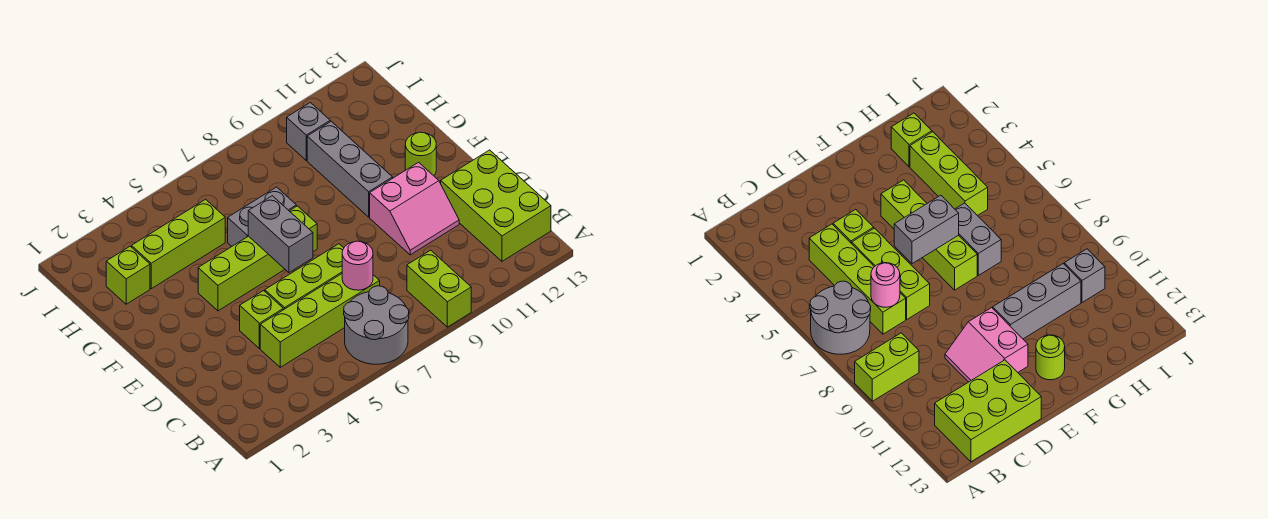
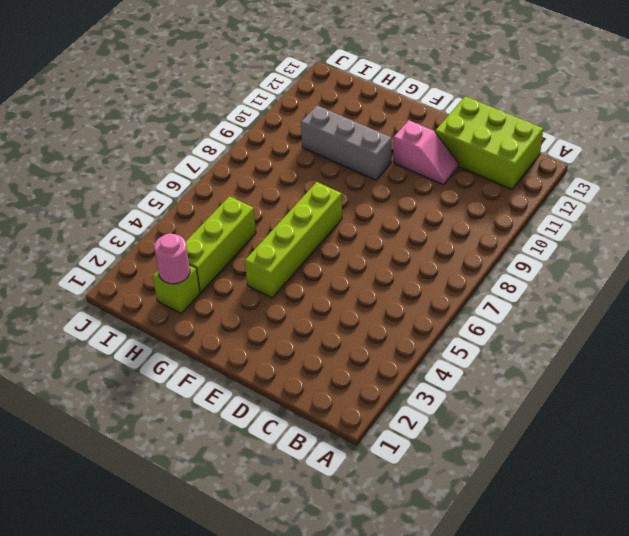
pink slope D11:E11 level 1 top E -> pink slope D10:E11 level 1 top E
pink round brick H2 level 2 -> pink round brick C7 level 2
none -> grey round brick A6:B7 level 1
none -> lime brick A9:B9 level 1
none -> lime brick C4:C7 level 1

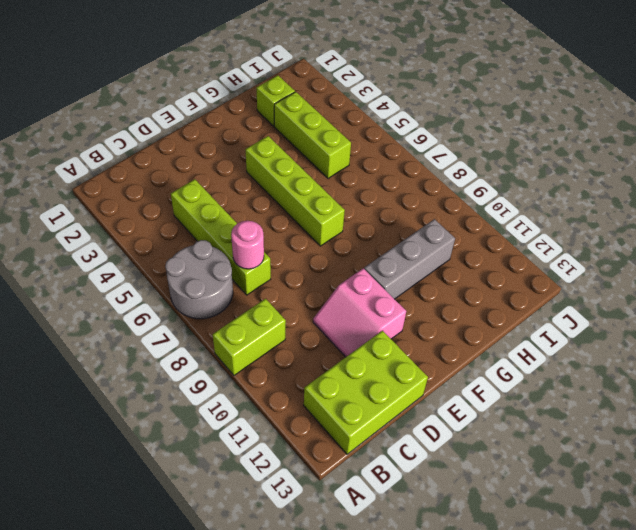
none -> lime brick D4 level 1
none -> lime brick D5:D7 level 1
none -> lime round brick F12 level 1

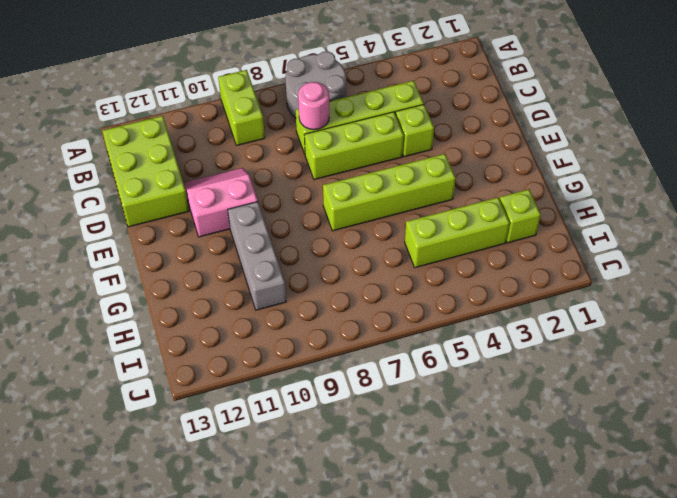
none -> lime round brick F12 level 1
none -> grey brick G6:G7 level 1
none -> grey brick I10 level 1

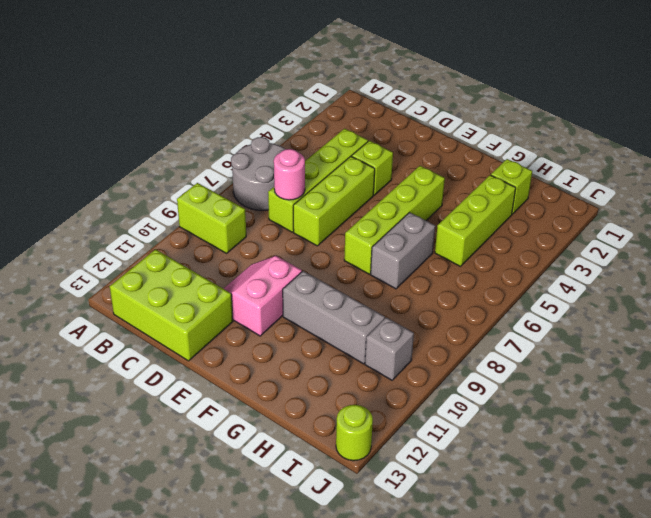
lime round brick J13 level 1 -> lime round brick F12 level 1
none -> grey brick E6:F6 level 2

